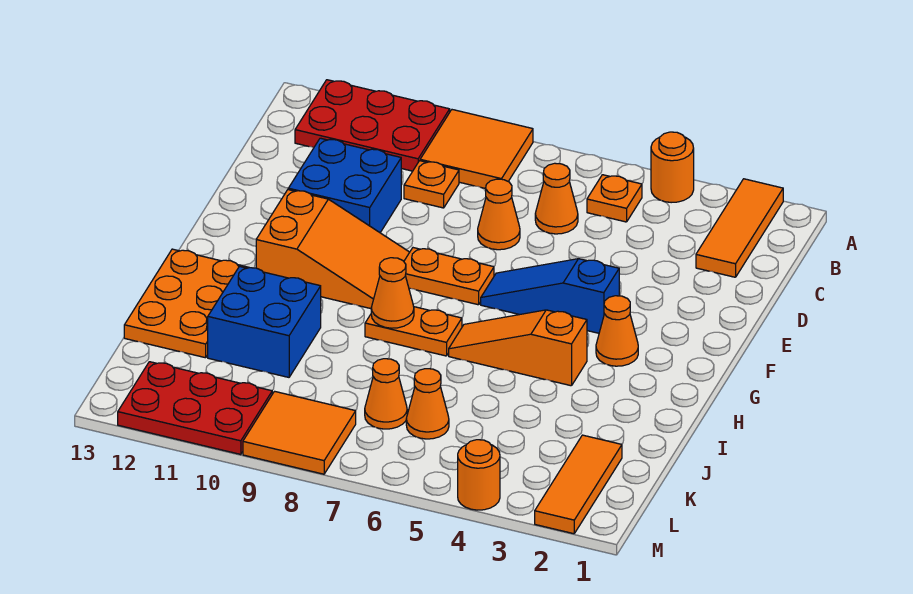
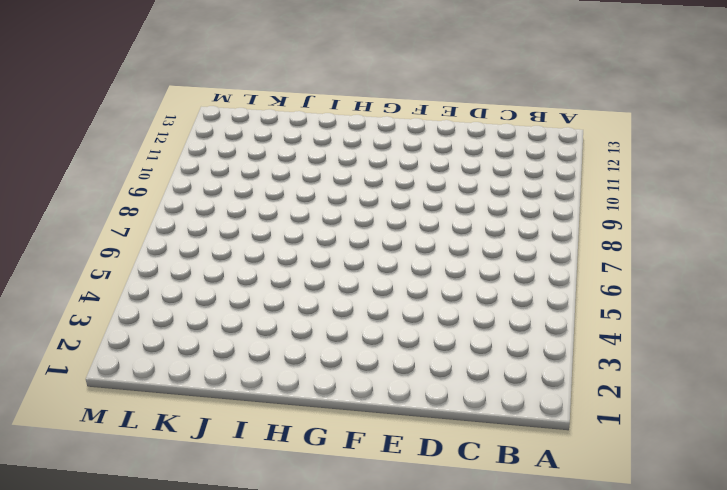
none -> orange tile A2:C2 level 1
none -> orange round brick A4 level 1
none -> orange tile A8:B9 level 1

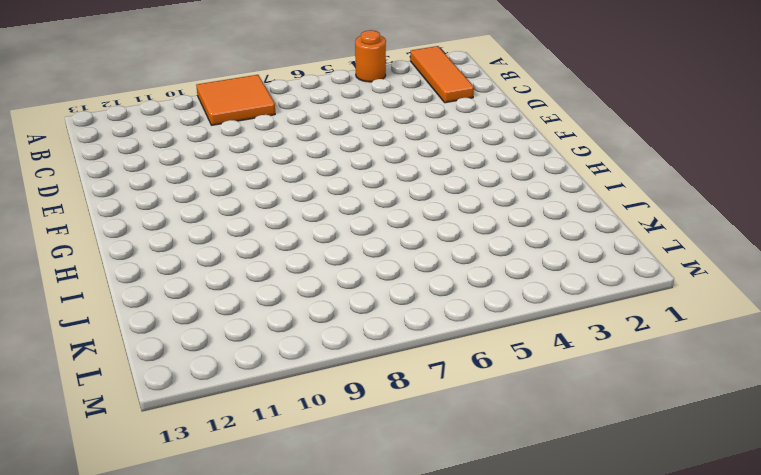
none -> red plate A10:B12 level 1
none -> orange plate B5 level 1
none -> orange cone C6 level 1

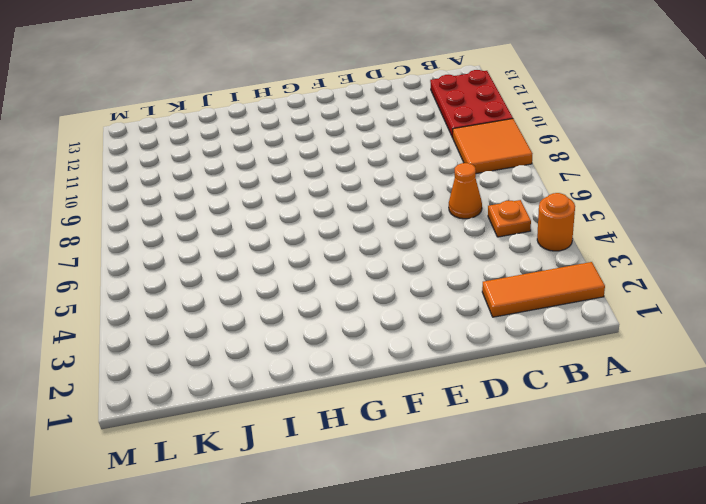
none -> orange plate C9 level 1
none -> orange cone D7 level 1
none -> blue brick D10:E11 level 1

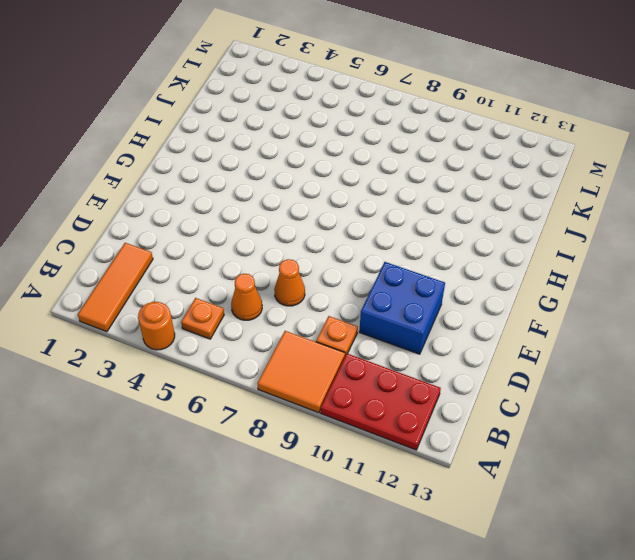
none -> blue slope F4:F6 level 1 top 4
none -> orange plate F7:F8 level 1
none -> orange slope F9:G11 level 1 top 11

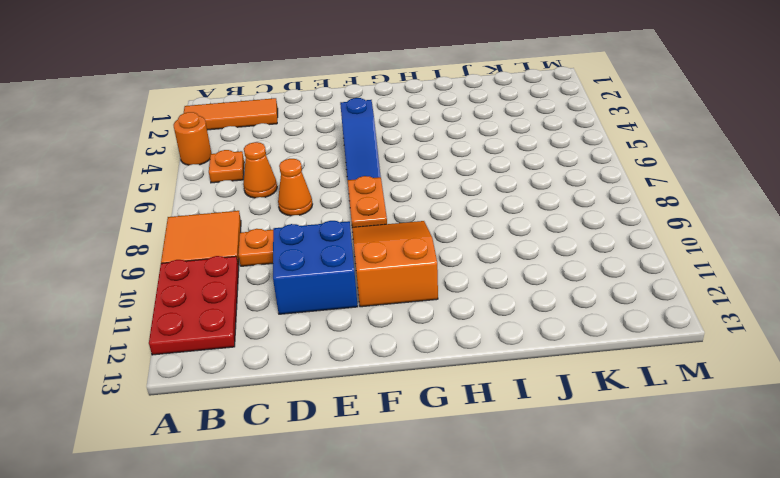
none -> orange cone G3 level 1
none -> orange slope H4:H6 level 1 top 4
none -> orange plate H7:H8 level 1

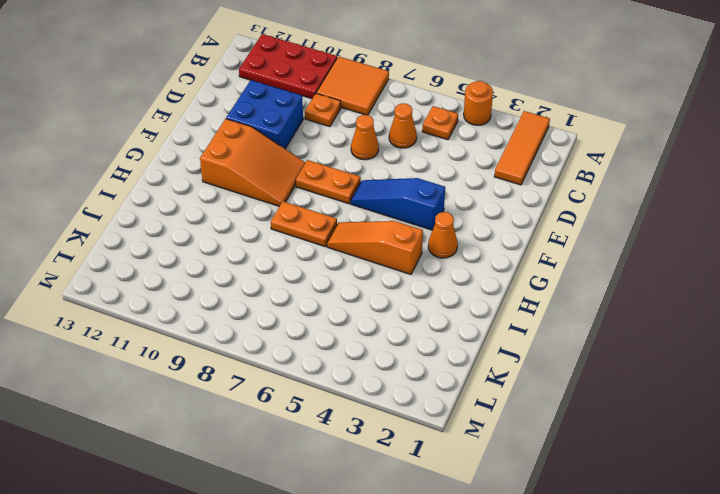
none -> orange plate H12:J13 level 1
none -> blue brick I10:J11 level 1
none -> orange tile K2:M2 level 1

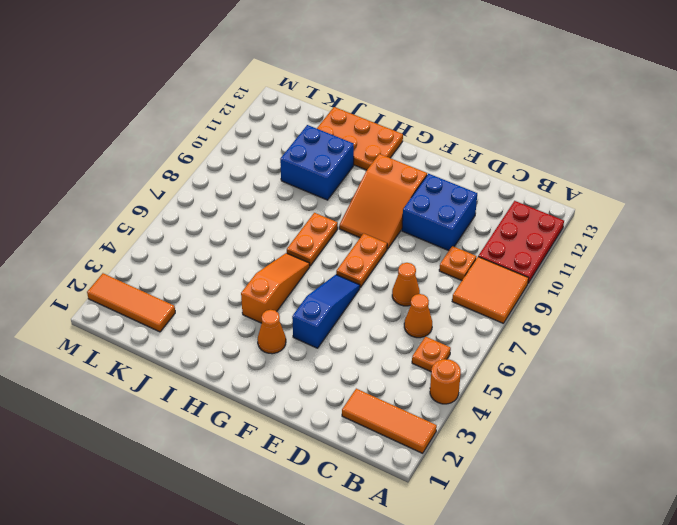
none -> orange cone K6 level 1
none -> orange cone K7 level 1
none -> orange tile L8:M9 level 1

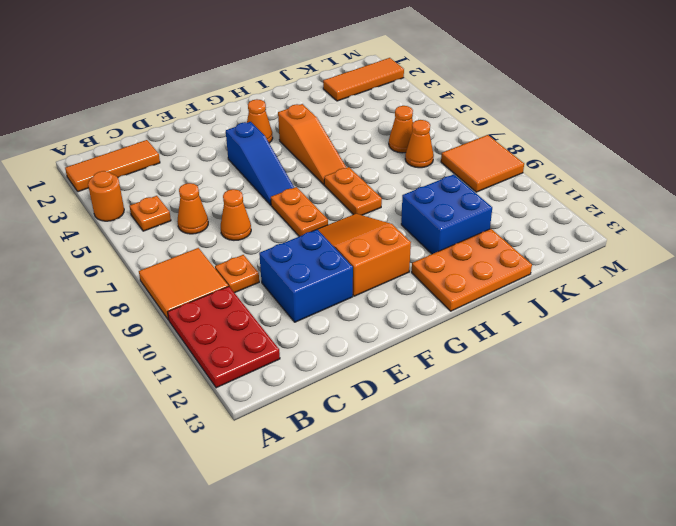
none -> red plate L10:M12 level 1
none -> orange round brick M4 level 1
none -> orange cone H8 level 2

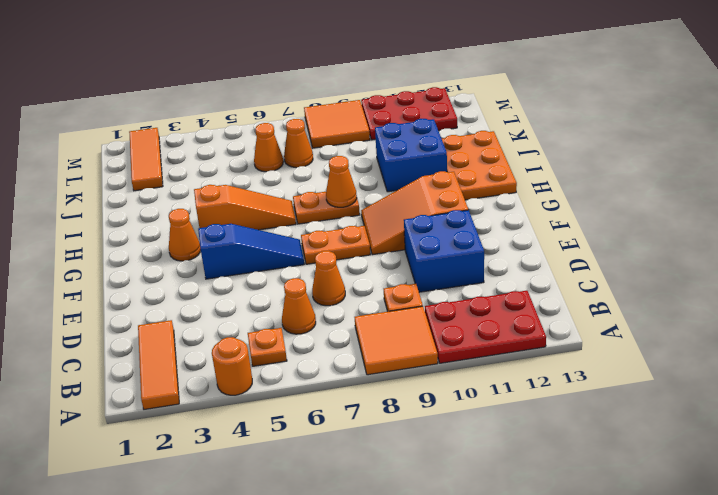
none -> orange round brick M4 level 1

